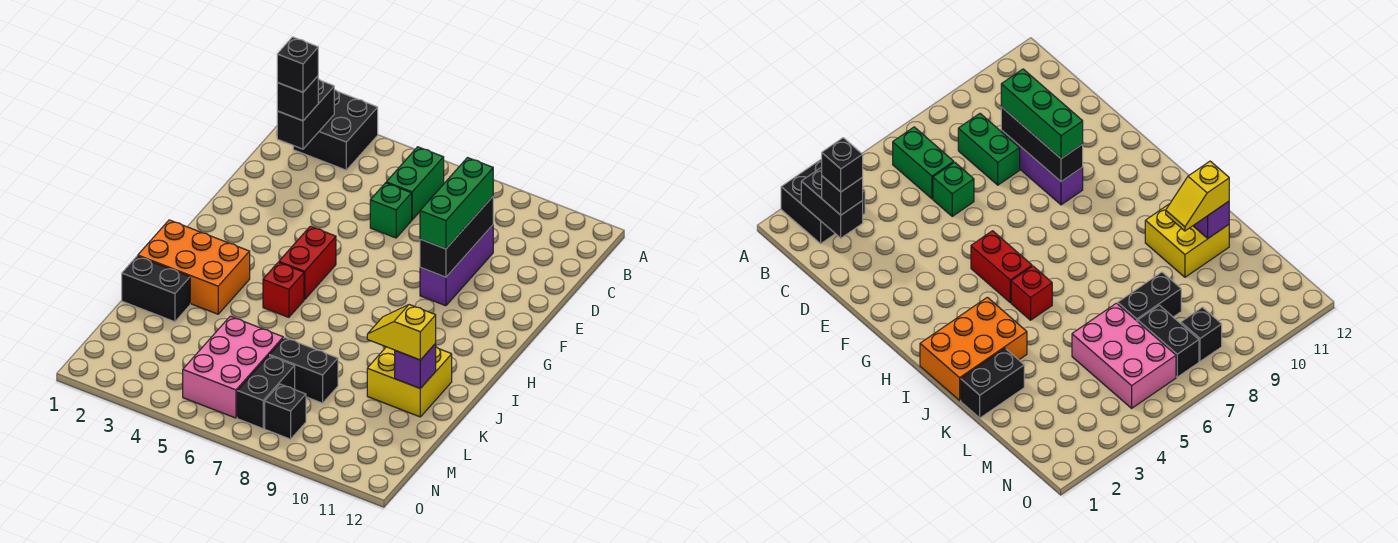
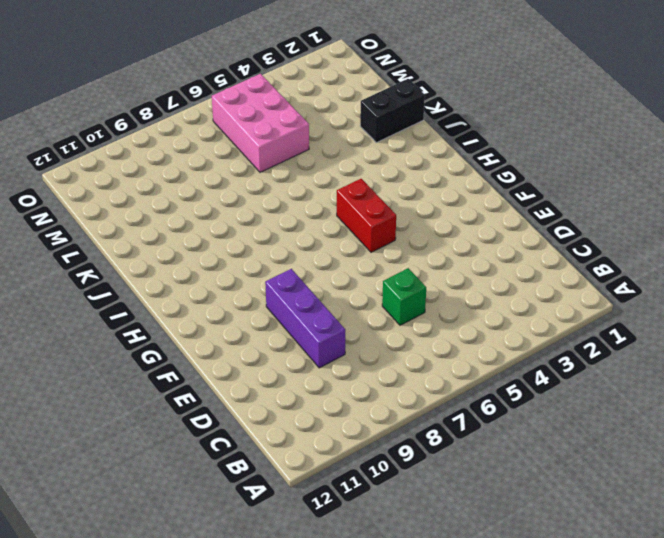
none -> black brick A2:B3 level 1
none -> green brick B6:C6 level 1
none -> green brick C8:D8 level 1

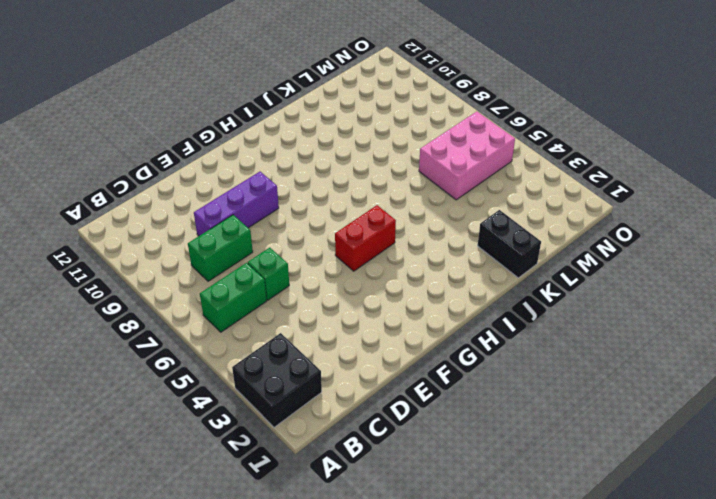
none -> orange brick I1:J3 level 1
none -> red brick I5 level 1
none -> yellow brick J10:K11 level 1

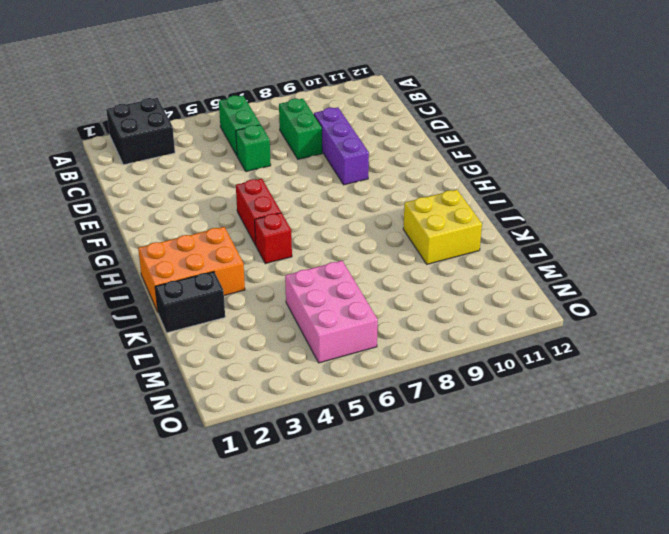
none -> black brick L7:L8 level 1
none -> black brick M7:N7 level 1
none -> black brick N8 level 1

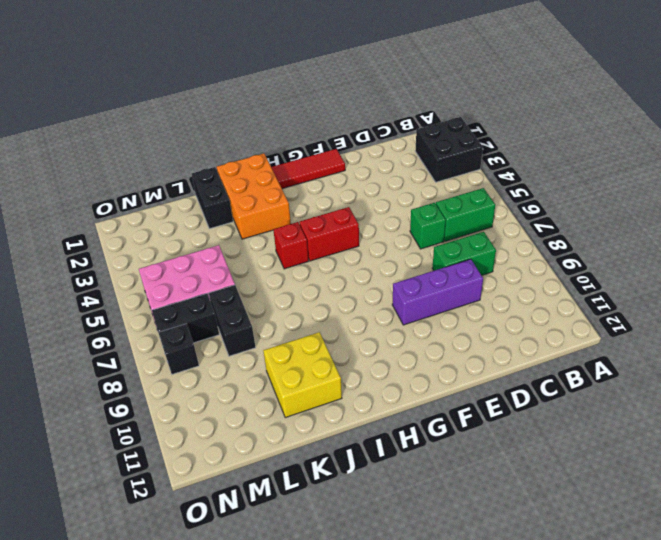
red tile F1:H1 level 1 -> none
none -> black brick B2:C2 level 2
none -> black brick D9:F9 level 2
none -> purple brick K11 level 2

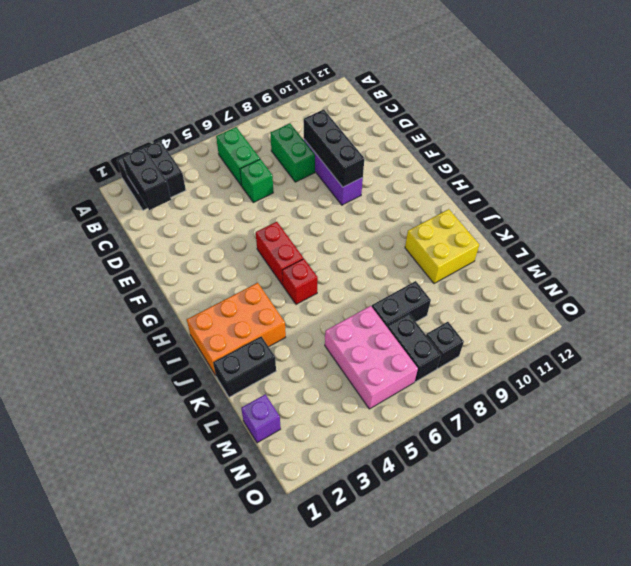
purple brick M1 level 1 -> purple brick K11 level 2
none -> black brick C2 level 3
none -> green brick D9:F9 level 3
none -> yellow slope K10:K11 level 3 top 11

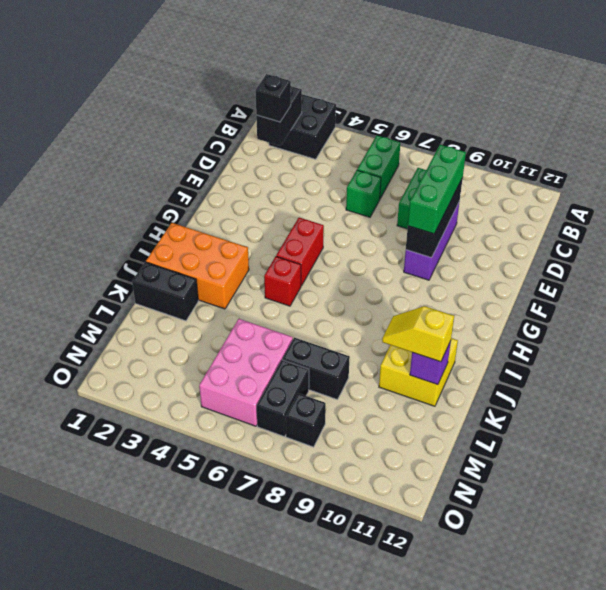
none -> black brick C2 level 4

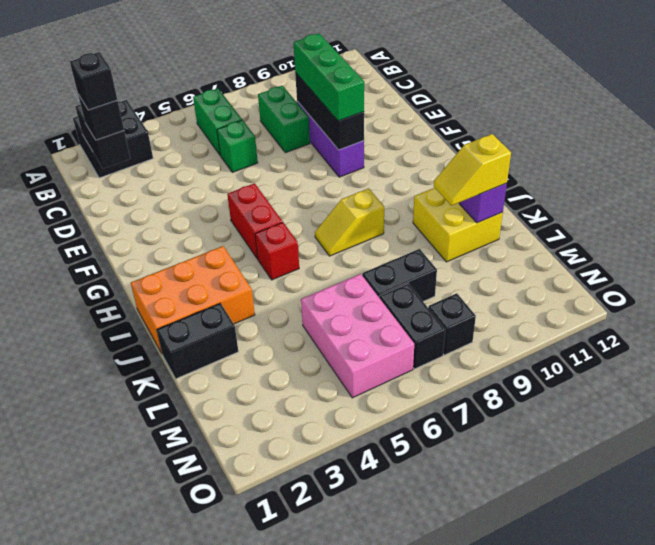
yellow slope I7:I8 level 1 top 8 -> none

